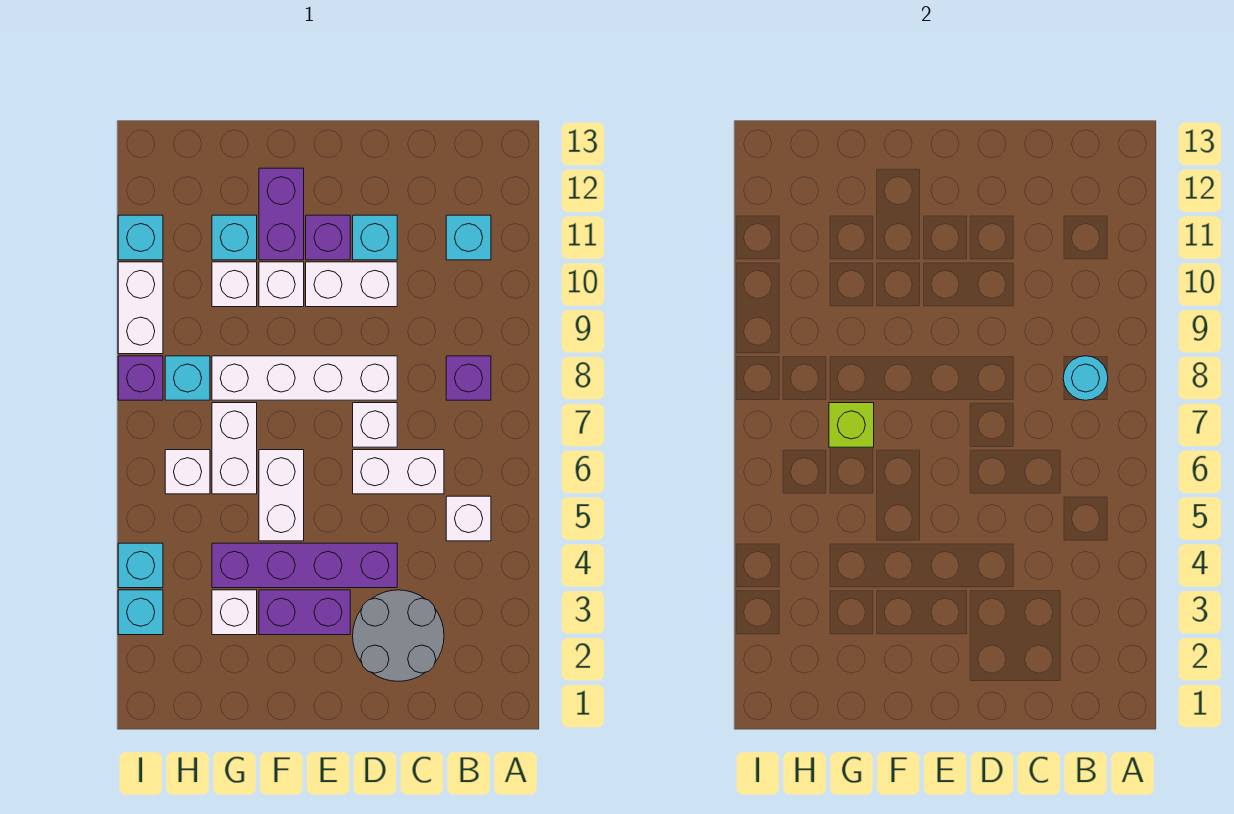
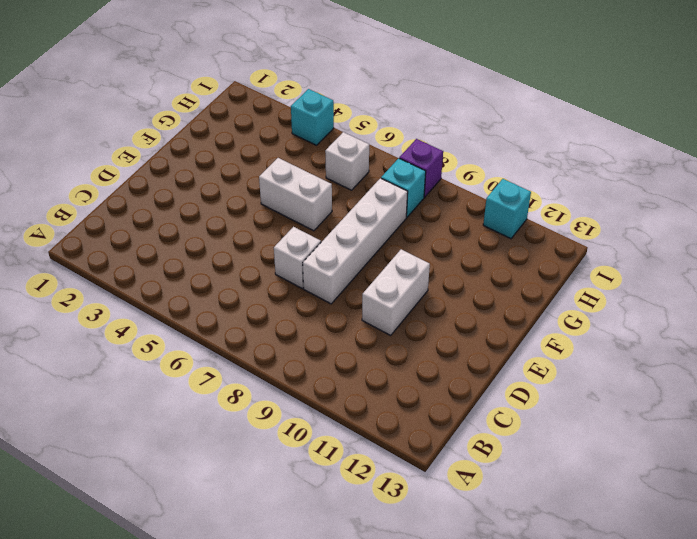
none -> white brick B5 level 1
none -> purple brick B8 level 1
none -> cyan brick B11 level 1

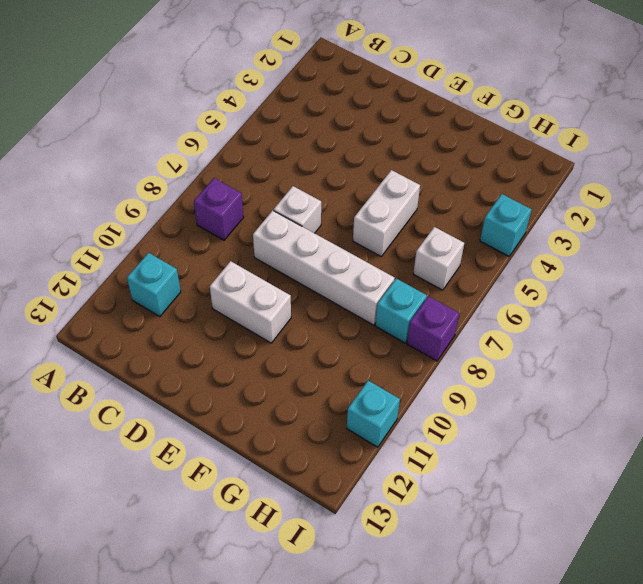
none -> white brick B5 level 1
none -> grey round brick C2:D3 level 1
none -> white brick C6:D6 level 1

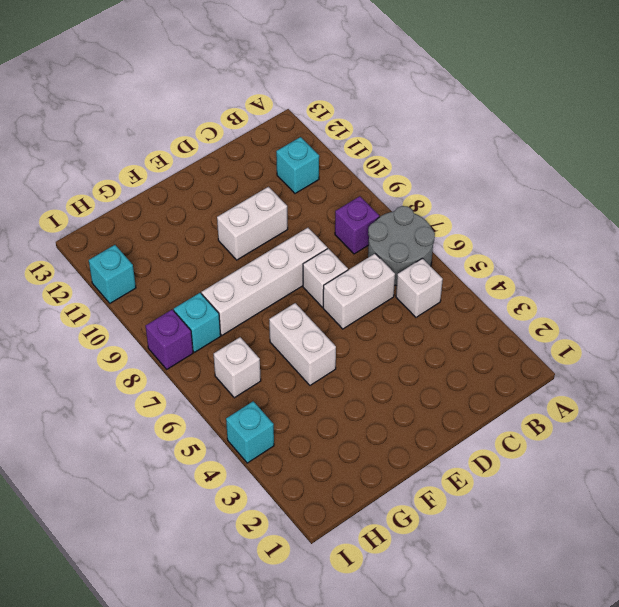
grey round brick A6:B7 level 1 -> grey round brick C2:D3 level 1
none -> purple brick D4:G4 level 1
none -> cyan brick D11 level 1
none -> purple brick E3:F3 level 1

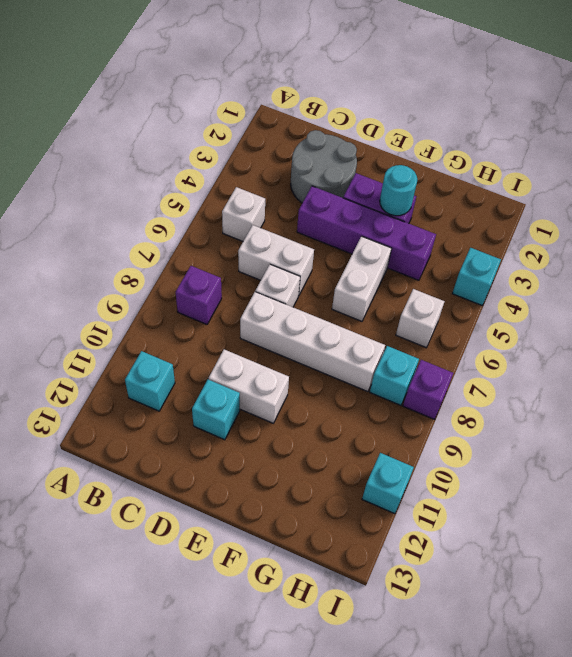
cyan round brick F3 level 2 -> cyan round brick B8 level 2
none -> purple brick E11 level 1
none -> white brick F10 level 1
none -> purple brick F11:F12 level 1

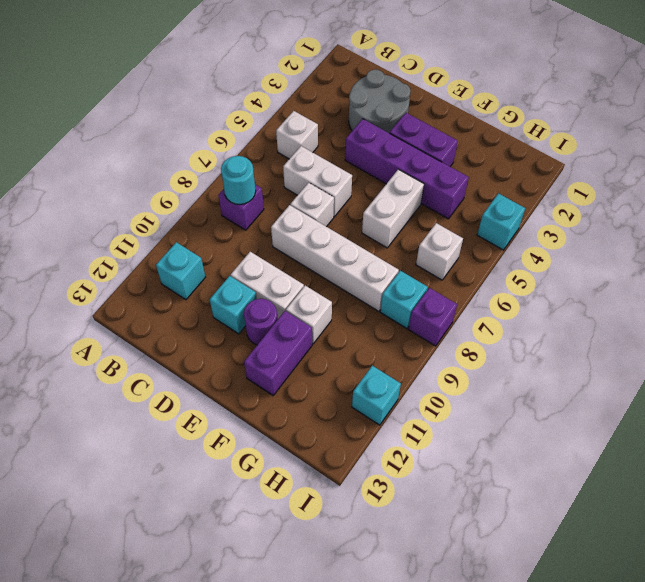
purple round brick E11 level 1 -> purple brick E11 level 1
none -> white brick G3 level 1
none -> white brick G6:G7 level 1
none -> white brick G10 level 1

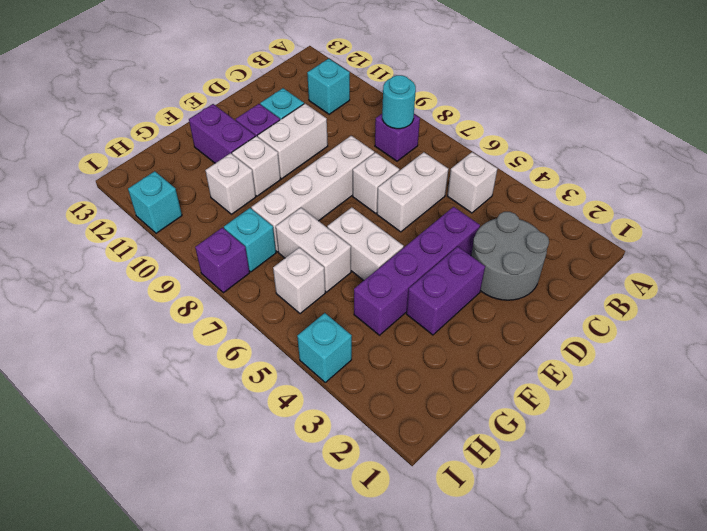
none -> white brick G3 level 1
none -> cyan brick G11 level 1
none -> cyan brick I3 level 1

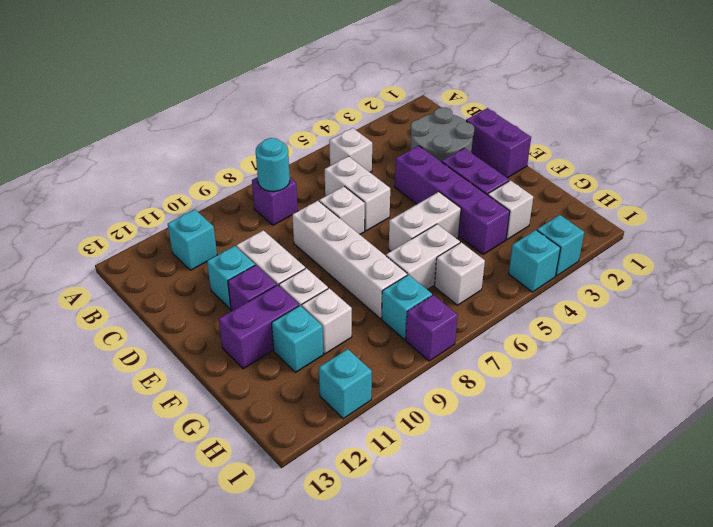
purple brick D1:E1 level 1 -> none
none -> white brick I9:I10 level 1
none -> lime brick G7 level 2

